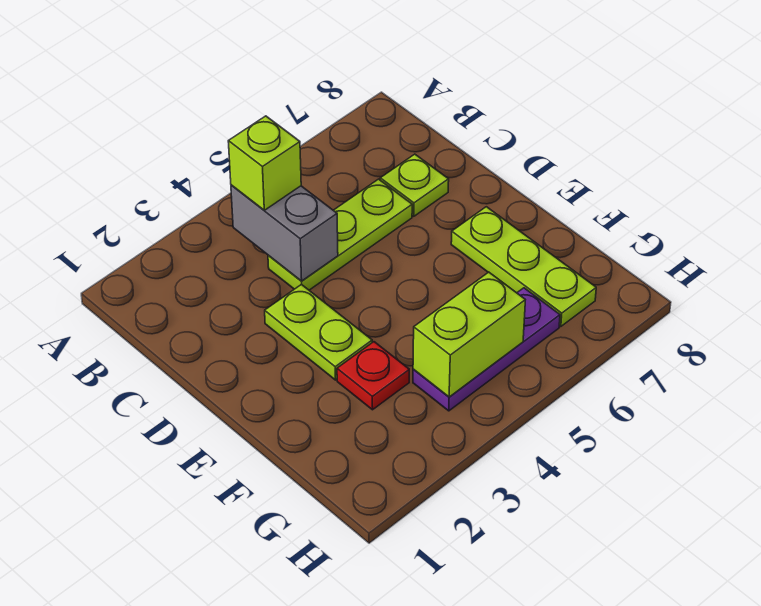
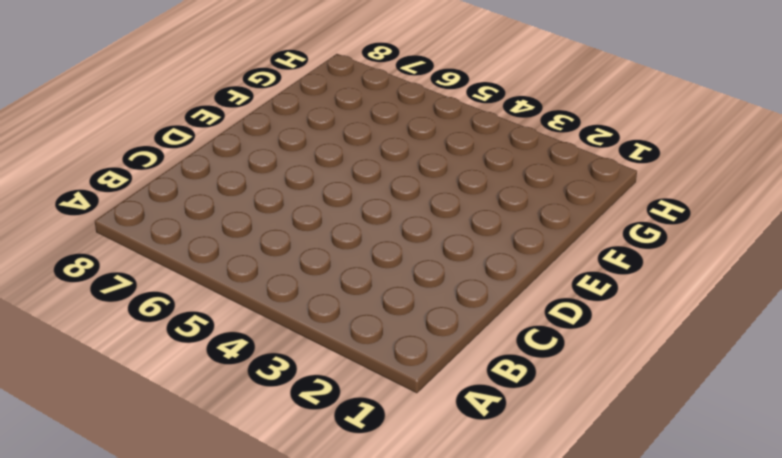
none -> lime plate C4:C6 level 1
none -> lime plate C7 level 1

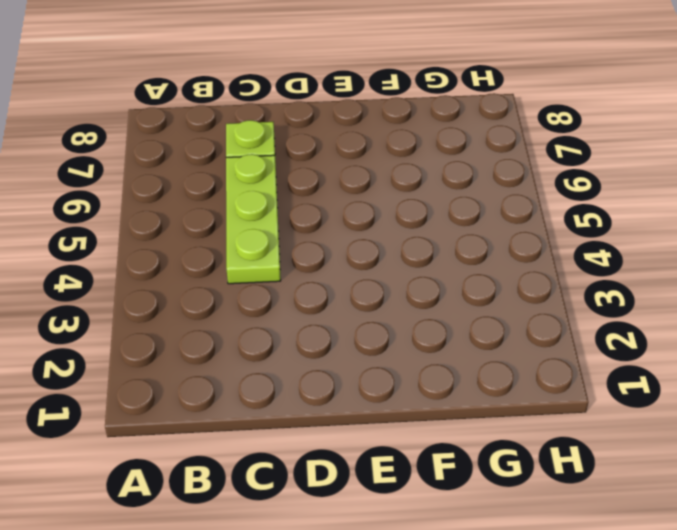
none -> lime plate D3:E3 level 1
none -> lime plate E7:G7 level 1

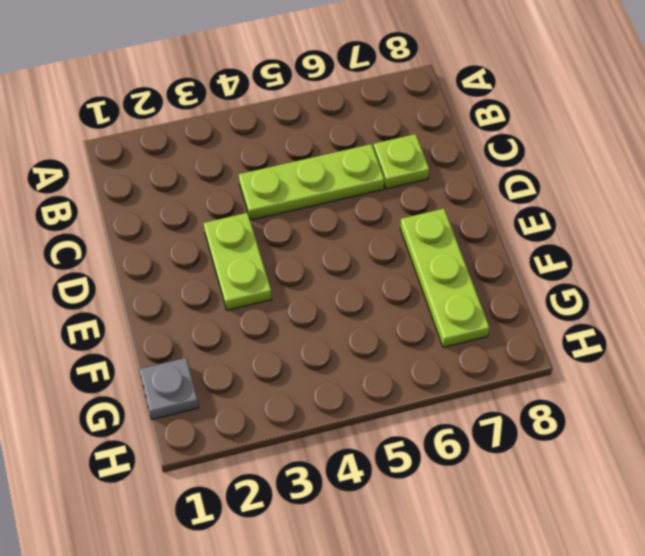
grey plate G1 level 1 -> none
none -> red plate F3 level 1
none -> purple plate G4:G6 level 1

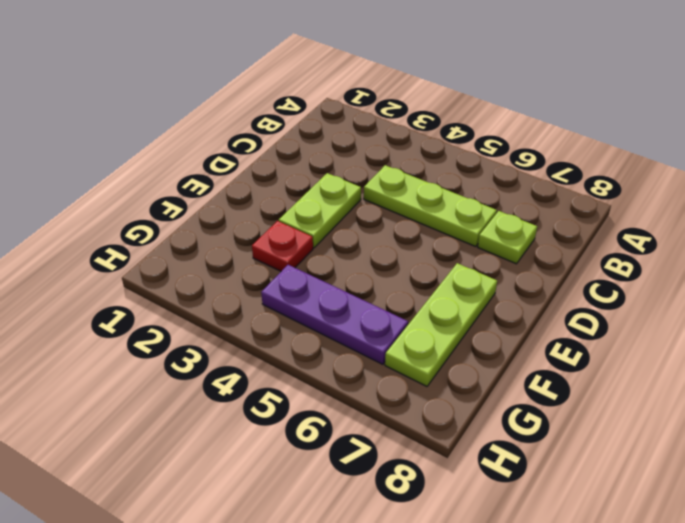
none -> grey brick B4:C4 level 2
none -> lime brick G4:G5 level 2

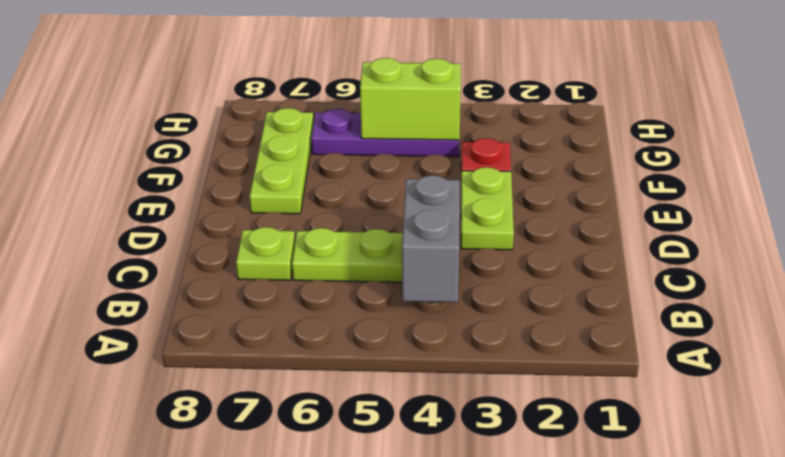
none -> lime brick B4 level 3

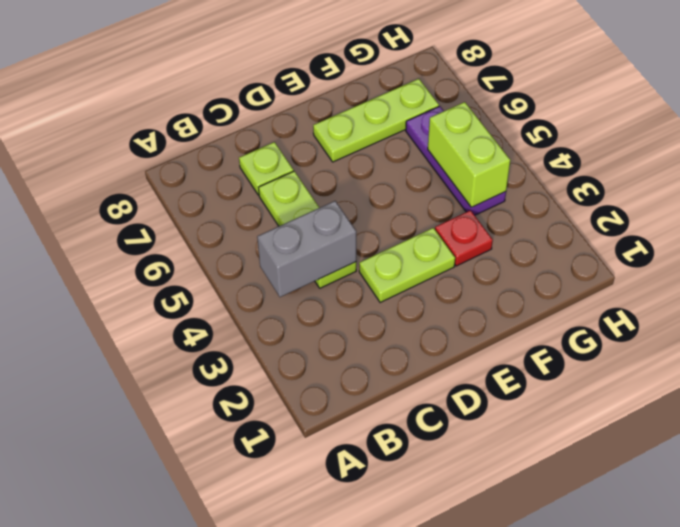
none -> lime brick B4 level 3

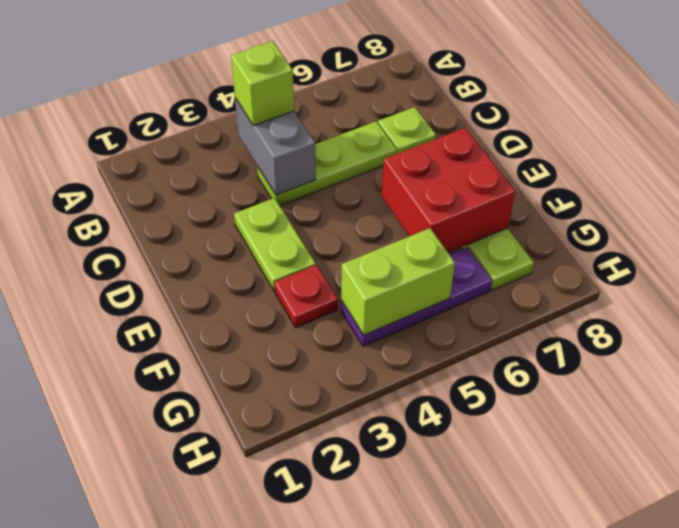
red brick E6:F7 level 2 -> none

